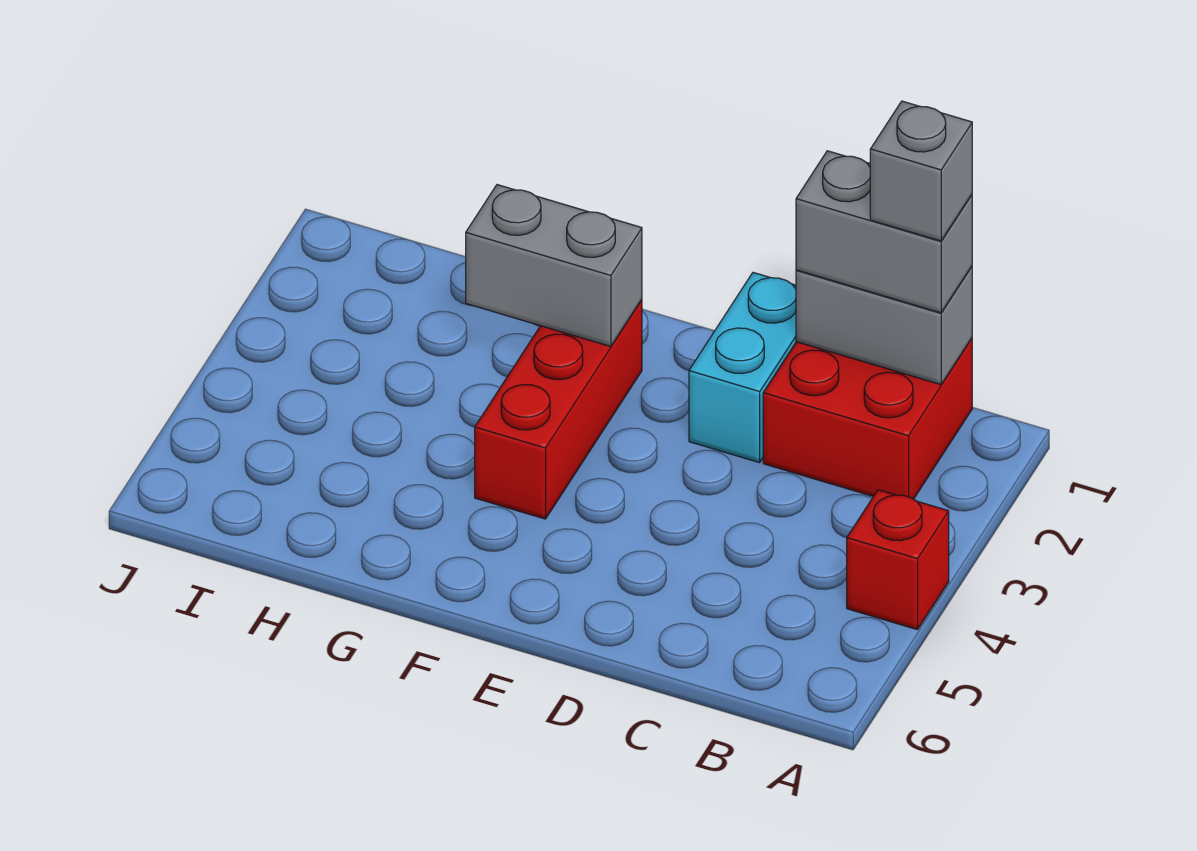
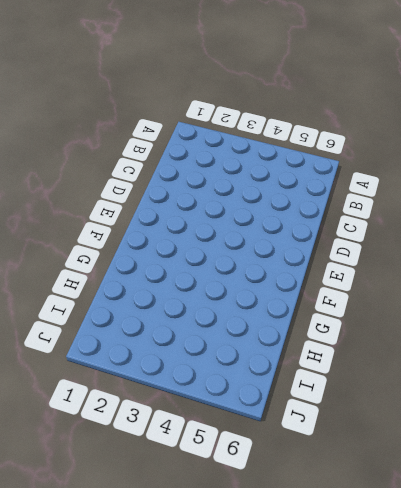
none -> red brick A4 level 1
none -> red brick B1:C2 level 1

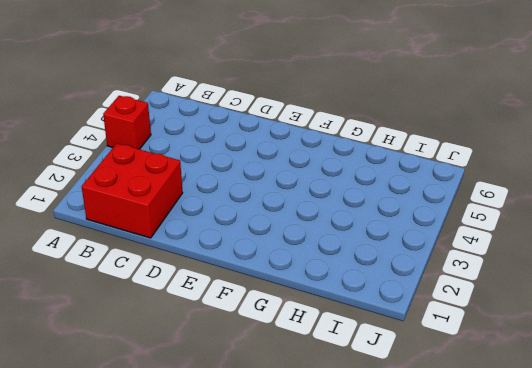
none -> cyan brick D1:D2 level 1
none -> red brick F2:F4 level 1

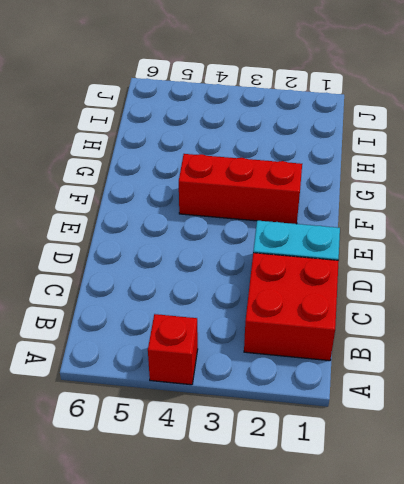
none -> grey brick B1:C1 level 2
none -> grey brick F2:G2 level 2

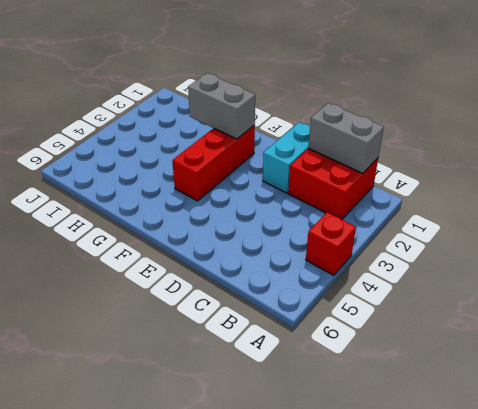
none -> grey brick B1:C1 level 3
none -> grey brick B1 level 4

